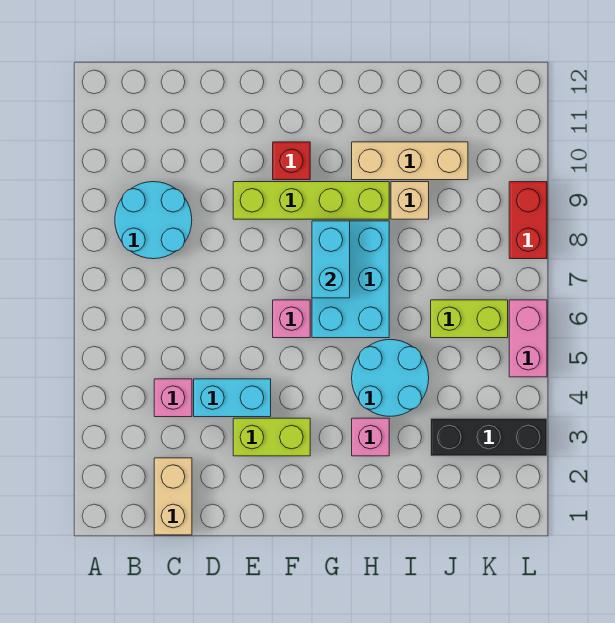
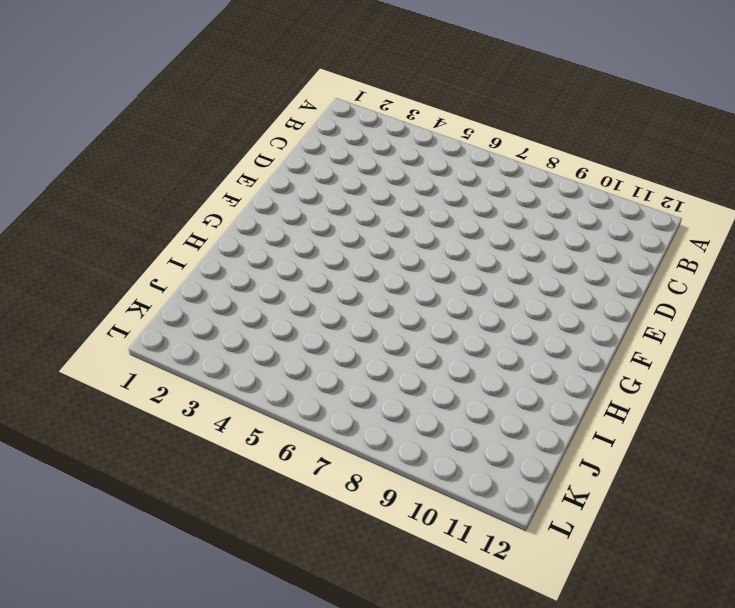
none -> cyan round brick B8:C9 level 1
none -> tan brick C1:C2 level 1
none -> pink brick C4 level 1

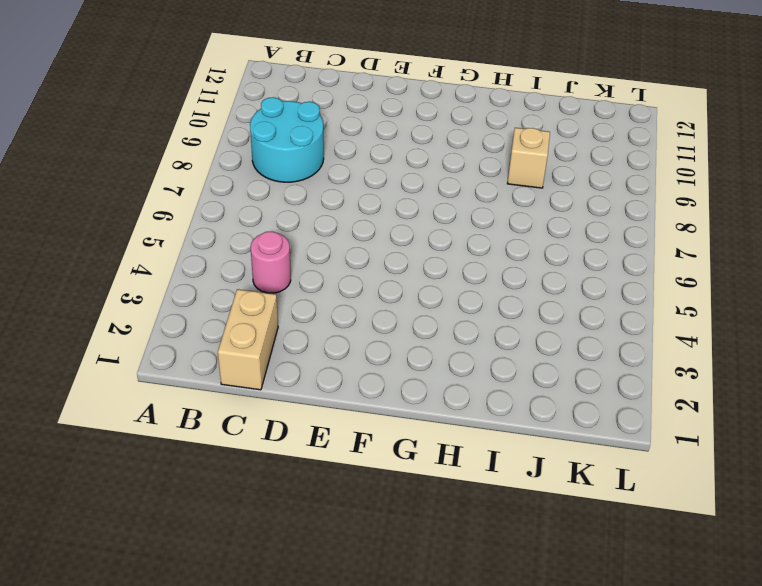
pink round brick C4 level 1 -> pink brick C4 level 1
none -> cyan brick D4:E4 level 1
none -> lime brick E3:F3 level 1
none -> lime brick E9:H9 level 1

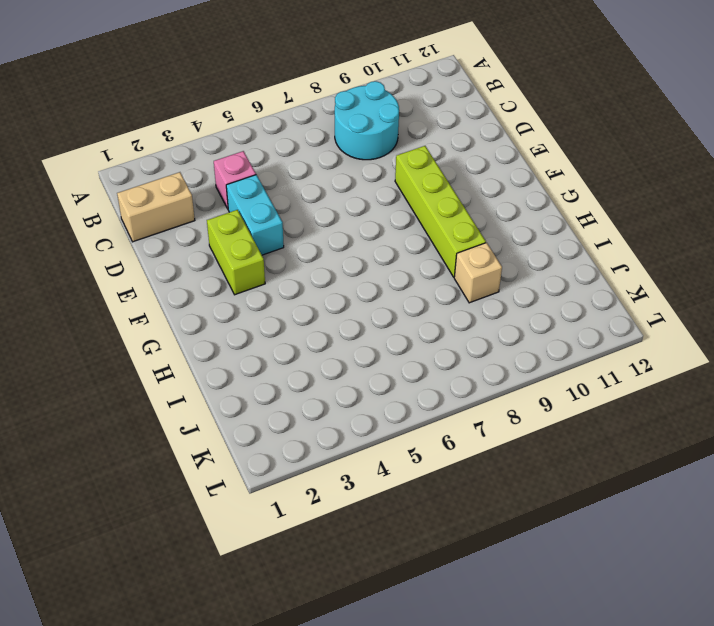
none -> pink brick F6 level 1
none -> red brick F10 level 1
none -> cyan brick G6:H8 level 1

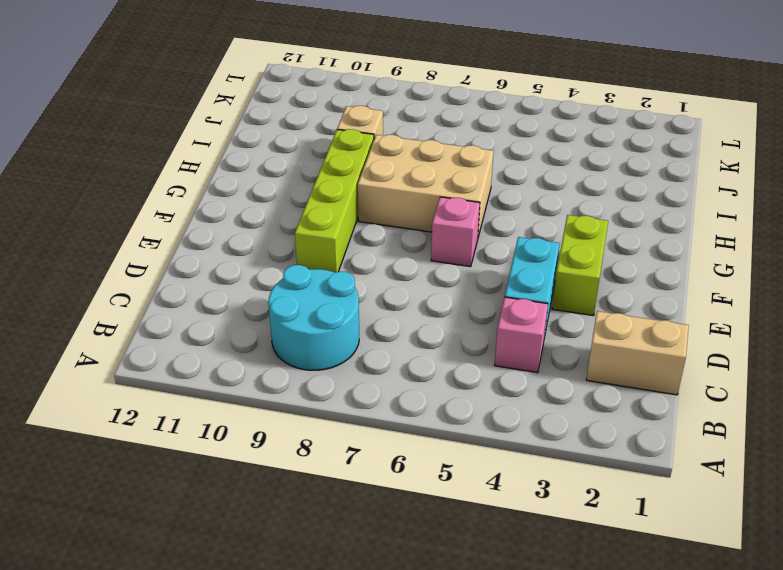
tan brick G6:H8 level 1 -> cyan brick G6:H8 level 1
none -> red brick F10 level 1
none -> pink brick H3 level 1
none -> cyan round brick H4:I5 level 1

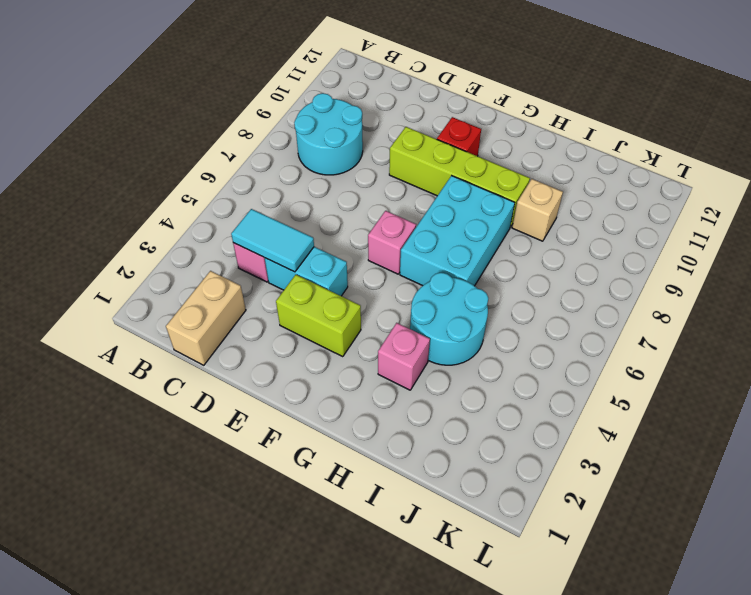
cyan tile C4:D4 level 2 -> none
none -> tan brick H10:J10 level 1
none -> black brick J3:L3 level 1
none -> lime brick J6:K6 level 1

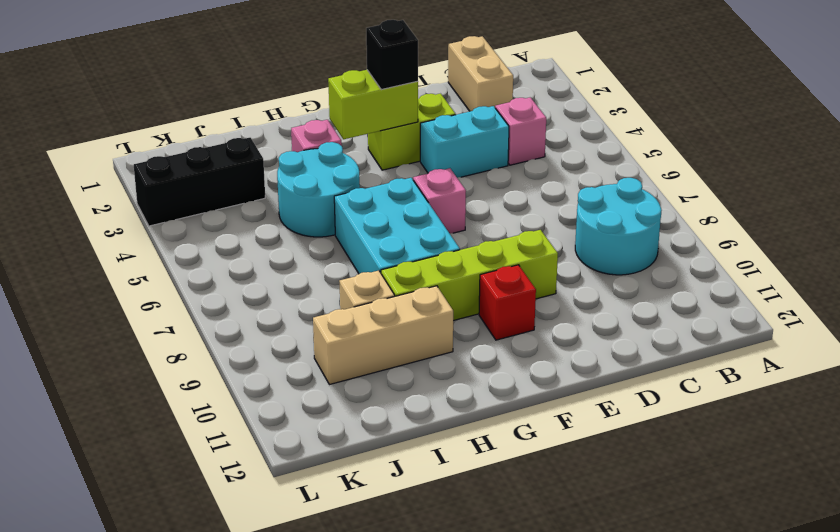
lime brick F3:G3 level 2 -> lime brick J6:K6 level 1
black brick F3 level 3 -> none
none -> pink brick L5:L6 level 1
none -> red brick L8:L9 level 1
none -> cyan brick G7:G8 level 2

